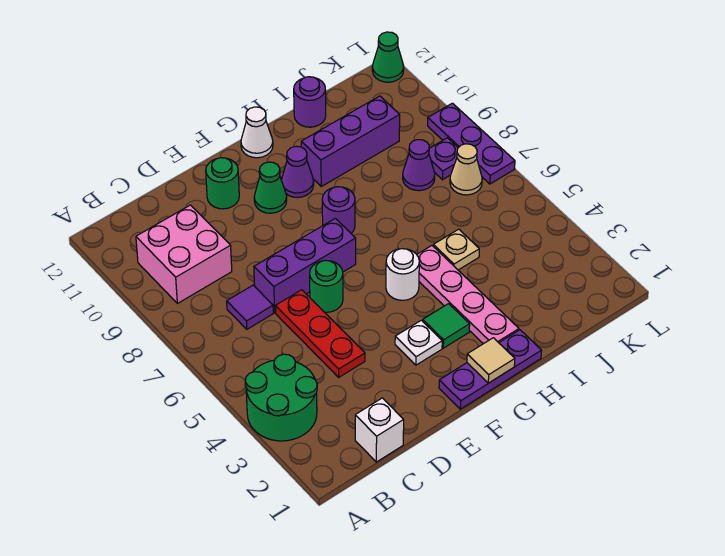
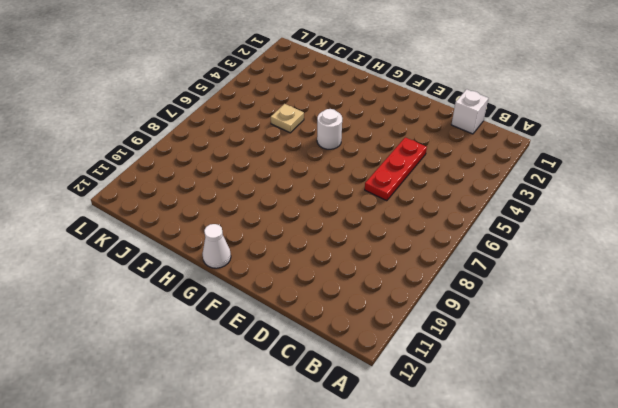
none -> green round brick A3:B4 level 1
none -> pink brick B9:C10 level 1
none -> purple tile C7 level 1

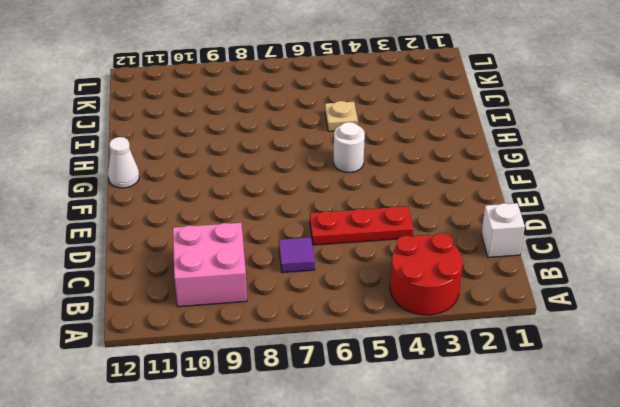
red round brick A3:B4 level 1 -> green round brick A3:B4 level 1
none -> purple brick D7:F7 level 1
none -> green round brick E6 level 1
none -> green round brick E11 level 1

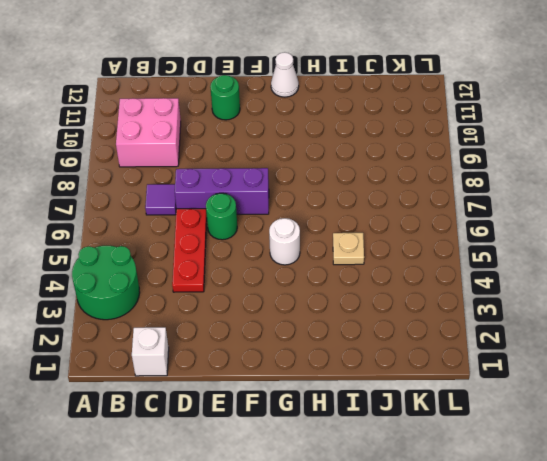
none -> purple plate F1:H1 level 1
none -> white plate F3 level 1
none -> green cone F10 level 1

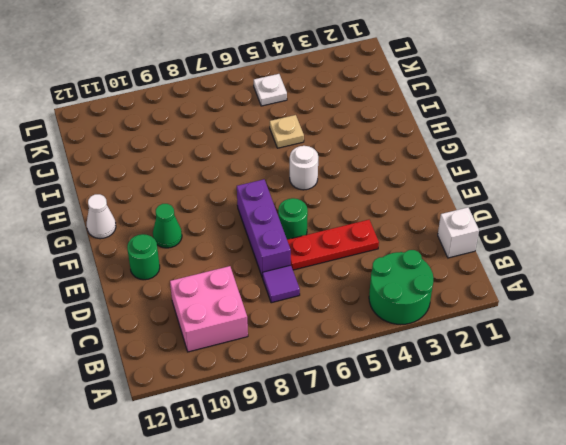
white plate K5 level 1 -> white plate F3 level 1
none -> purple plate F1:H1 level 1
none -> green tile G3 level 1
none -> purple round brick G8 level 1

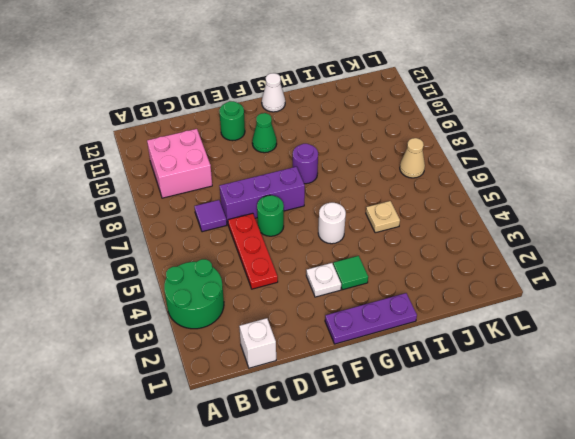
none -> purple cone G10 level 1
none -> pink plate H2:H5 level 1
none -> purple brick H10:J10 level 1

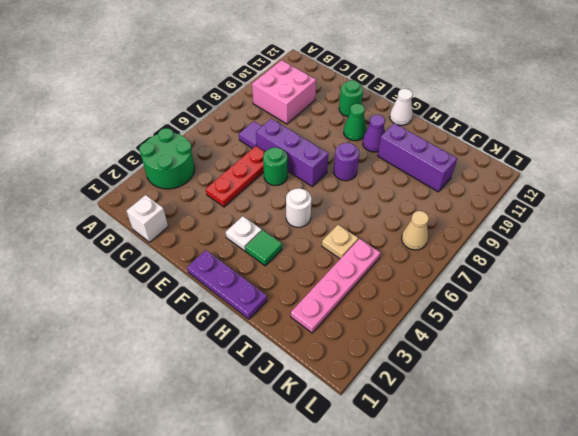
pink plate J2:J5 level 1 -> pink plate H2:H5 level 1
none -> purple round brick I12 level 1
none -> purple cone J8 level 1
none -> purple plate K8 level 1

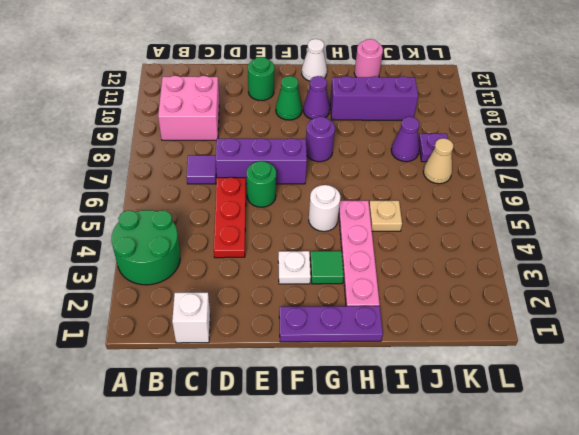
pink round brick I12 level 1 -> purple round brick I12 level 1
none -> purple plate L7:L9 level 1
none -> green cone L12 level 1
none -> tan tile G1 level 2

